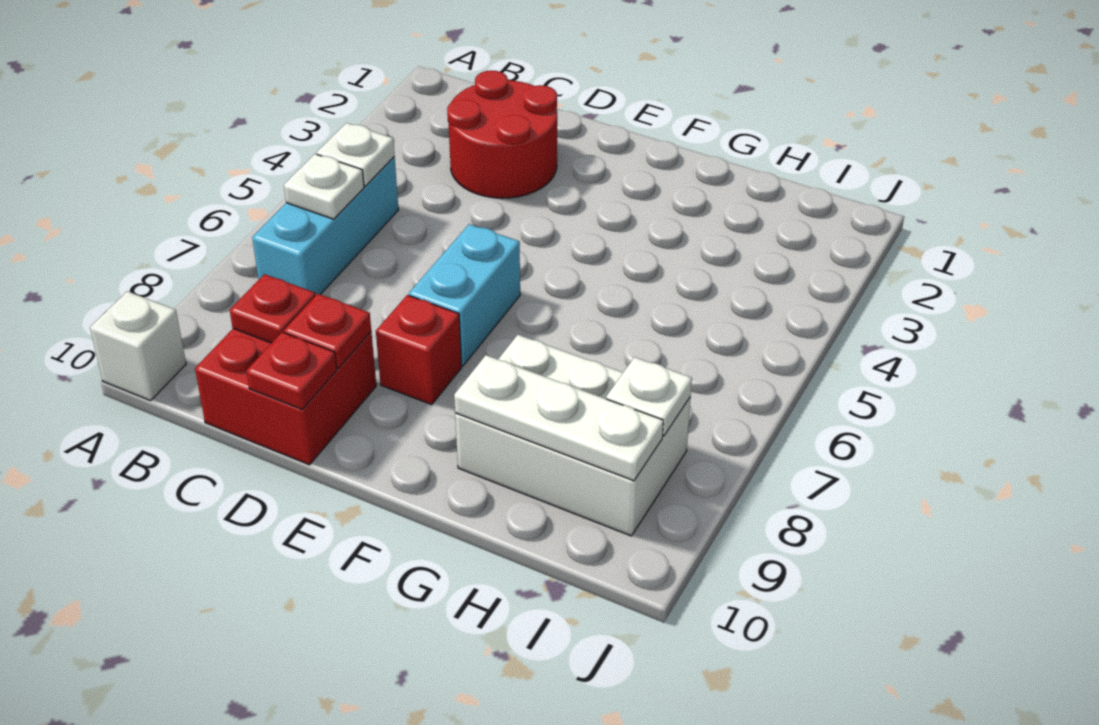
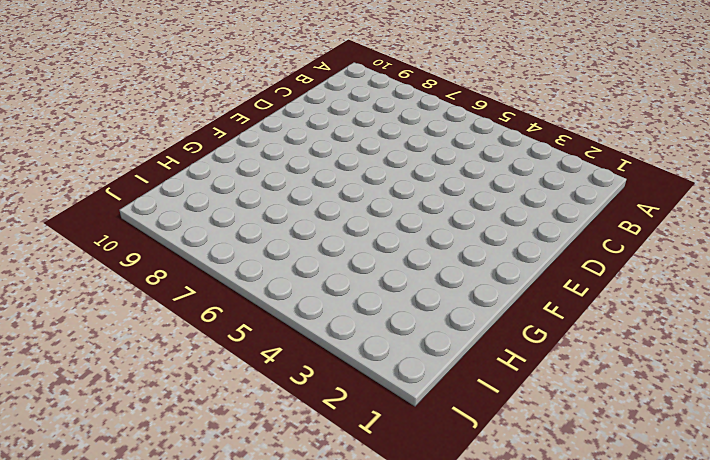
none -> white brick A10 level 1
none -> cyan brick B5:B7 level 1
none -> red round brick C2:D3 level 1

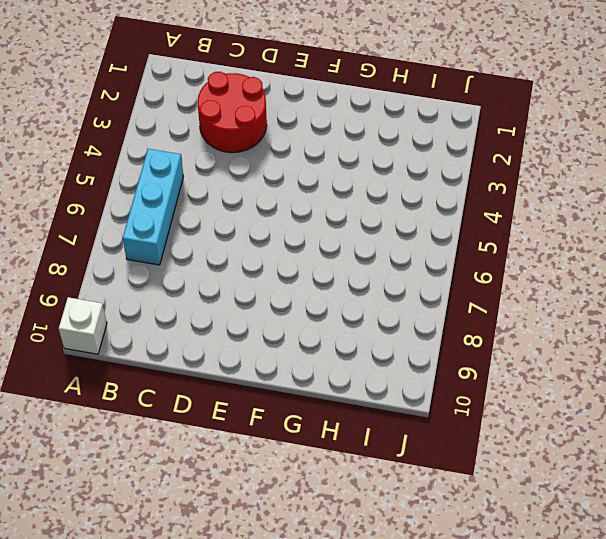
none -> red brick C9:D10 level 1
none -> cyan brick E6:E7 level 1
none -> red brick E8 level 1

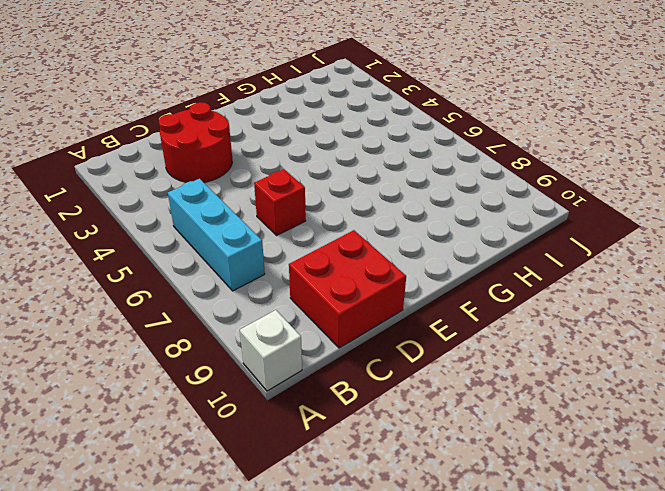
red brick D6 level 1 -> red brick E8 level 1
none -> cyan brick E6:E7 level 1
none -> white brick G8:I9 level 1
none -> white plate B5 level 2

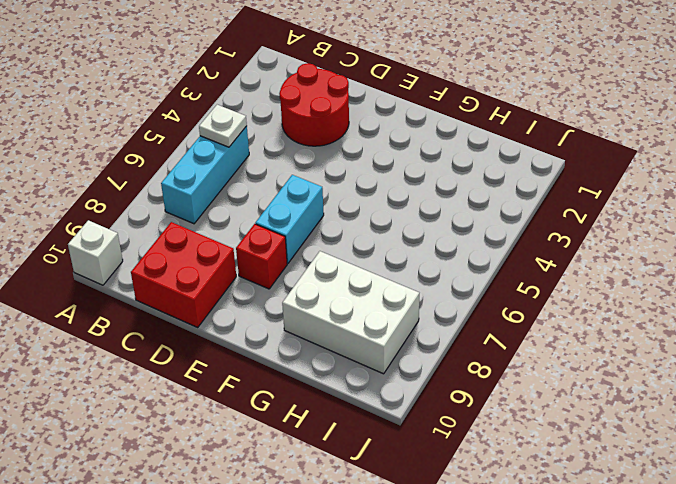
none -> white plate B6 level 2
none -> red plate C9 level 2
none -> red plate D9 level 2

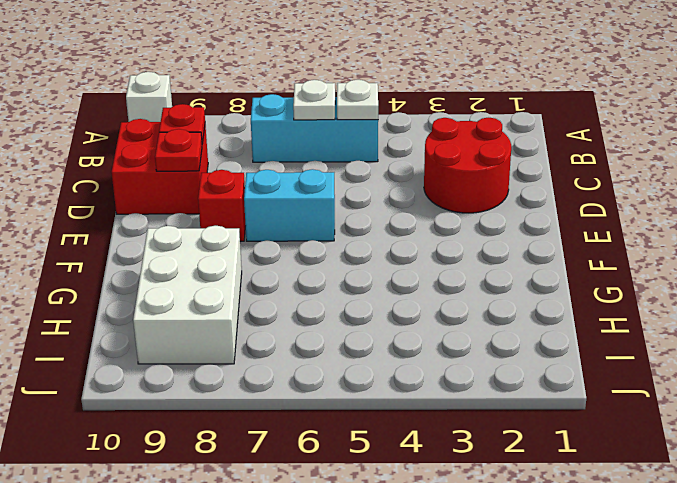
none -> red plate D10 level 2
none -> white plate G9:I9 level 2
none -> white plate I8 level 2

